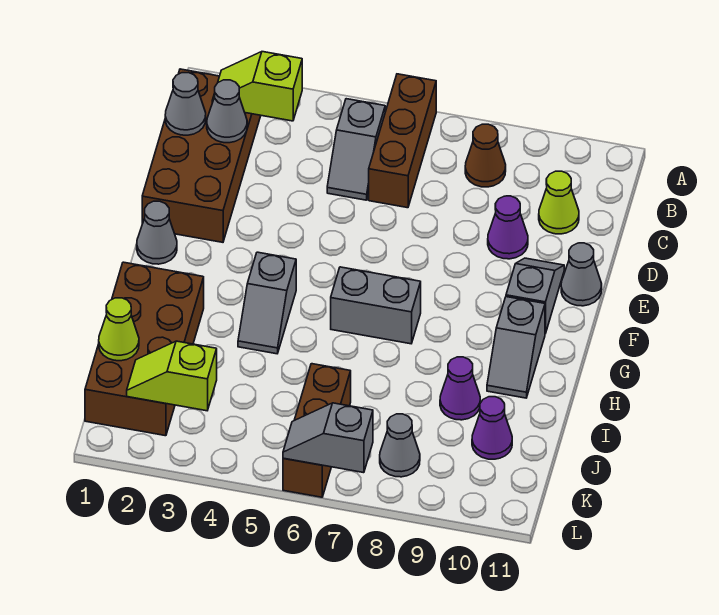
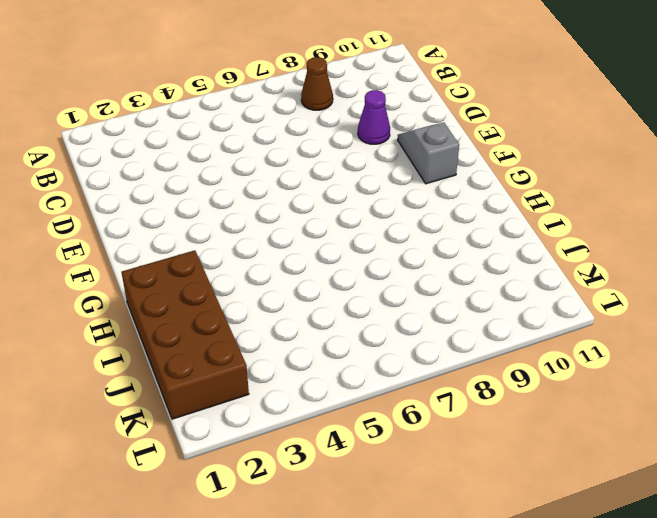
none -> brown brick A6:C6 level 1
none -> brown brick B1:E2 level 1
none -> grey slope B5:C5 level 1 top B

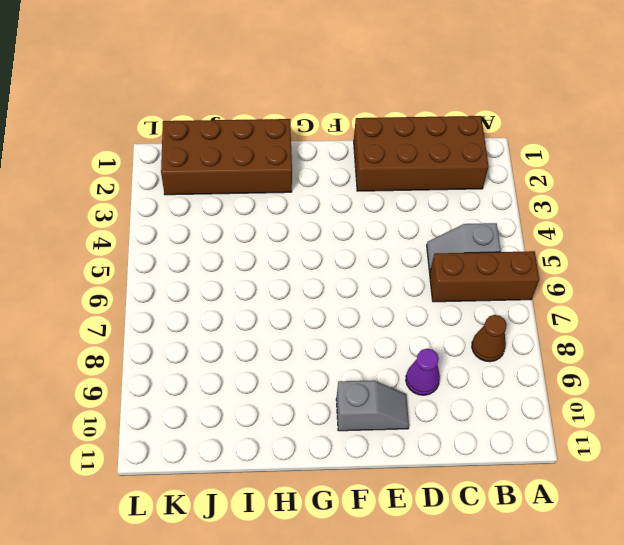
none -> lime cone C10 level 1
none -> grey cone E11 level 1
none -> grey cone F1 level 1

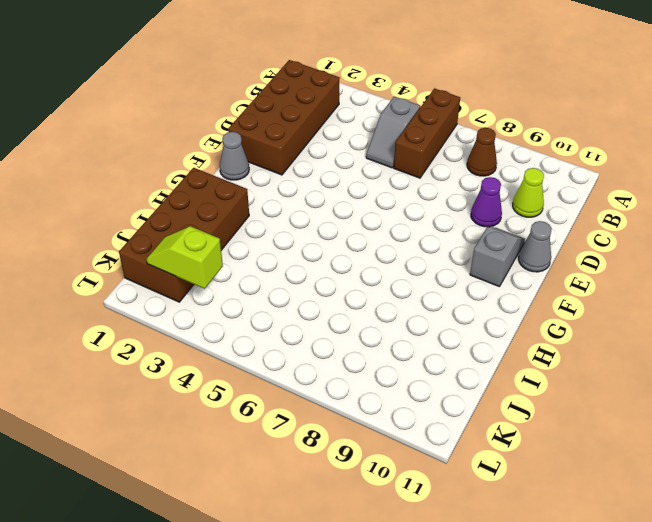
none -> grey slope G4:H4 level 1 top G
none -> grey brick G6:G7 level 1
none -> grey slope G10:H10 level 1 top G

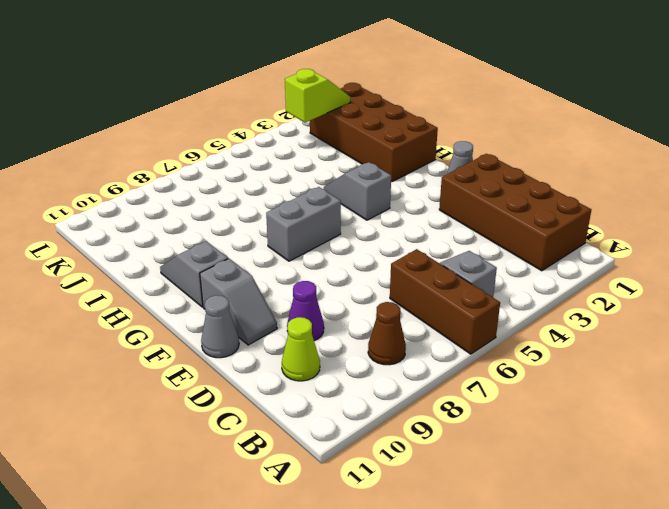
none -> purple cone I9 level 1
none -> brown brick J6:L6 level 1
none -> purple cone J10 level 1

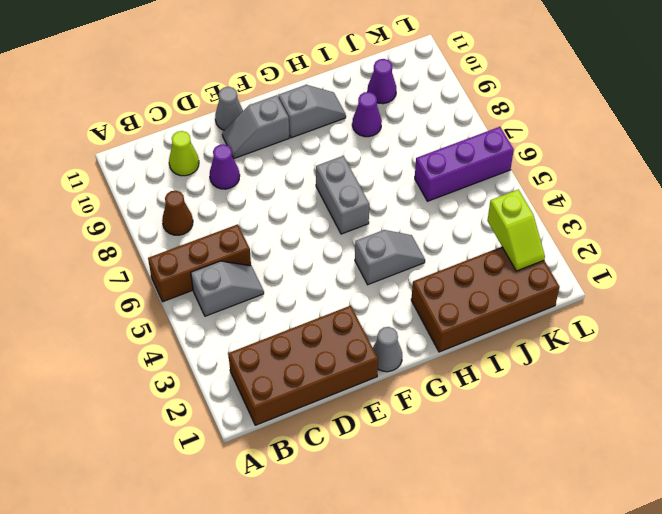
purple brick J6:L6 level 1 -> brown brick J6:L6 level 1
none -> grey cone K8 level 1
none -> lime slope B2:B3 level 2 top 3
none -> grey cone C1 level 2

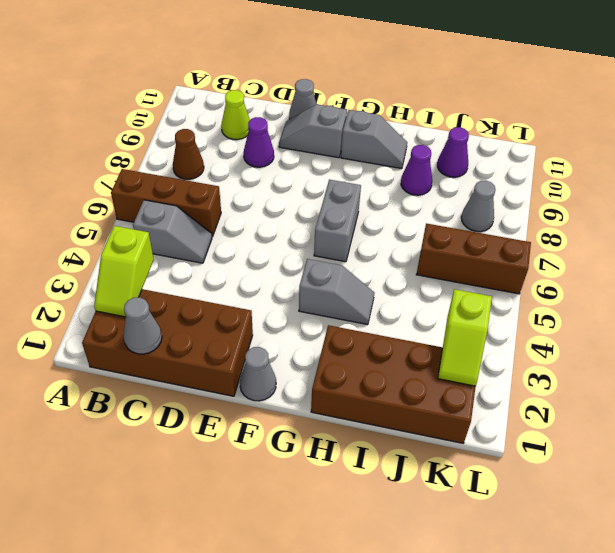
none -> grey cone C2 level 2
none -> lime cone J1 level 2
none -> grey slope L6:L7 level 2 top 7

